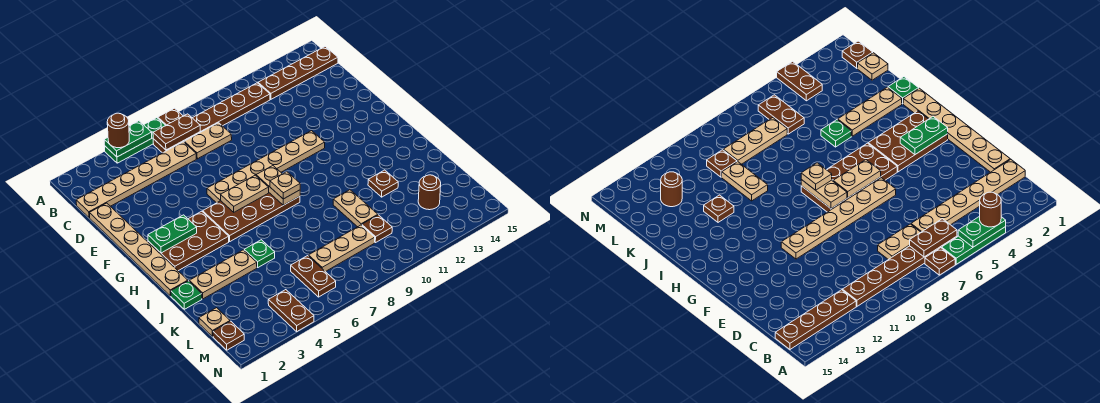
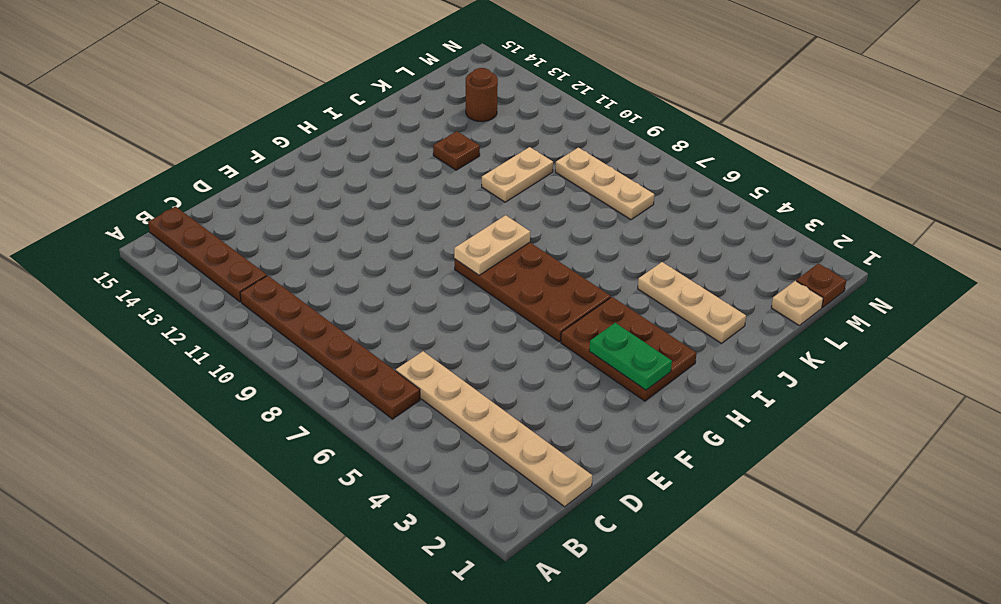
none -> green plate A4:A6 level 1
none -> brown plate A7 level 1
none -> tan plate C7:C8 level 1

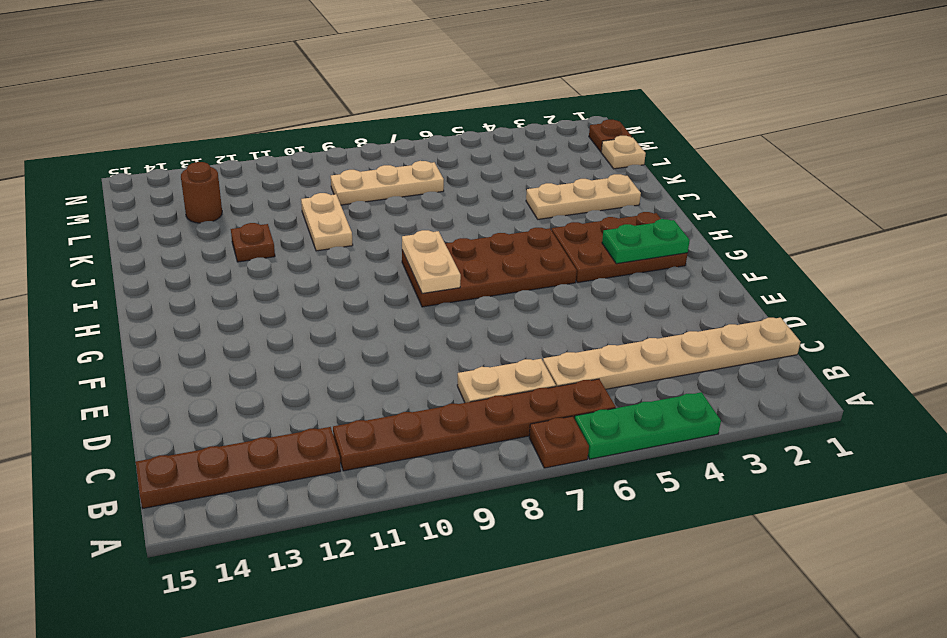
none -> tan plate D1:I1 level 1
none -> tan plate F6:F11 level 1
none -> green plate J1 level 1

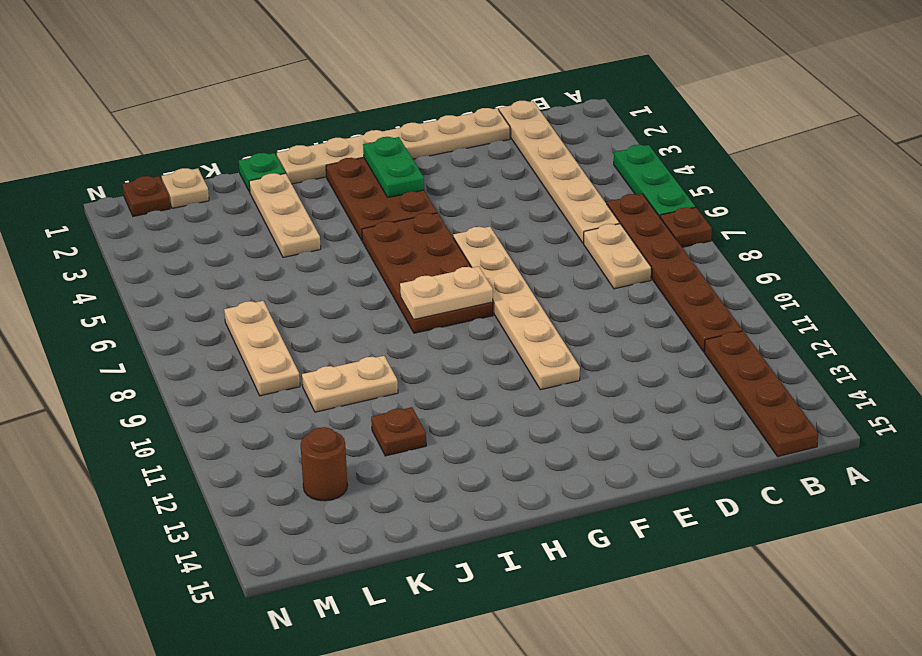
none -> green plate J5 level 1
none -> brown plate L6:M6 level 1
none -> brown plate L10 level 1

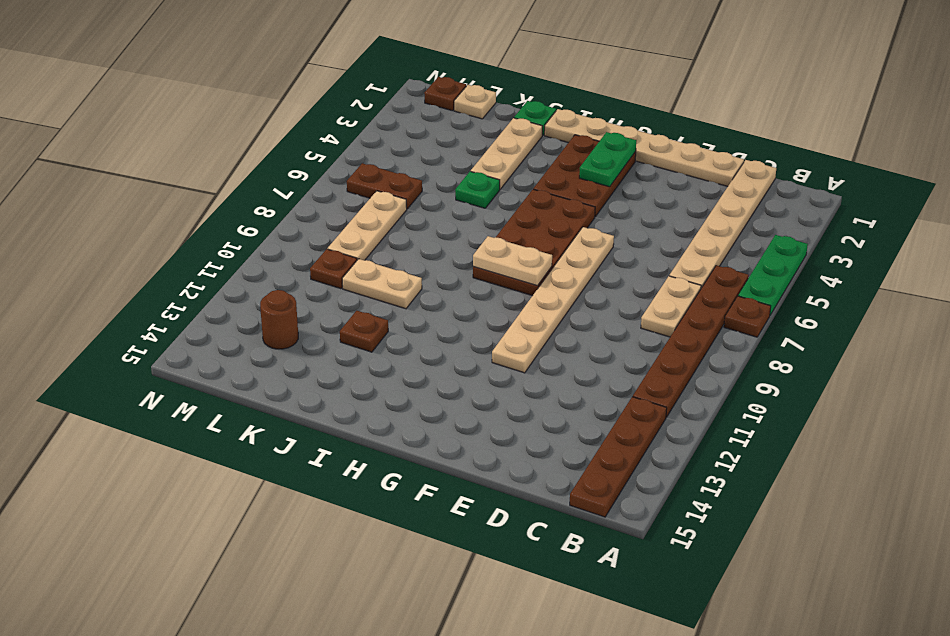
none -> brown plate M4:N4 level 1
none -> green plate A4:A5 level 2
none -> brown plate B6:B7 level 2

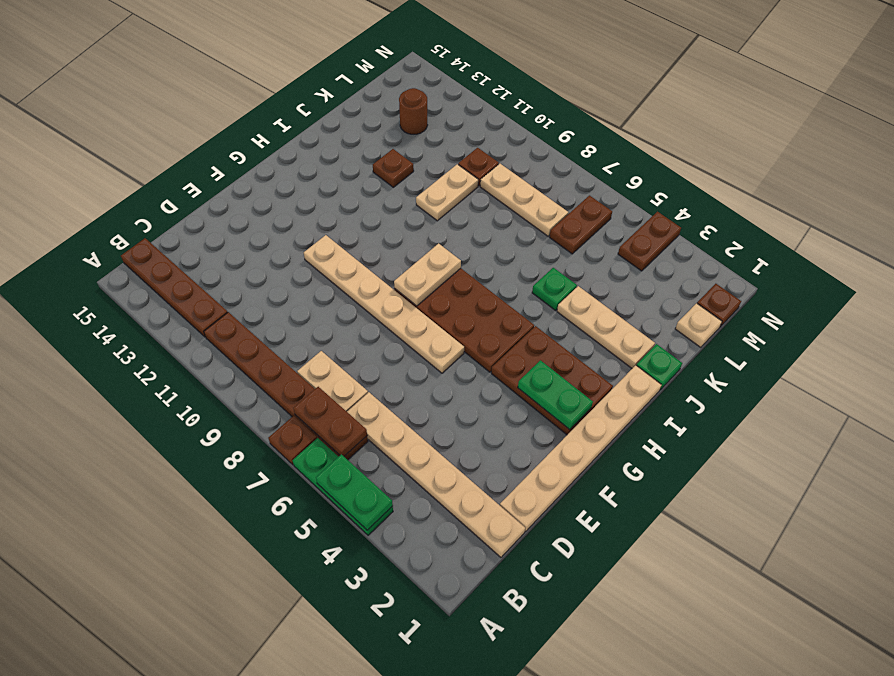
none -> tan plate G6:G7 level 2
none -> brown round brick A4 level 3
none -> tan plate H8 level 3

